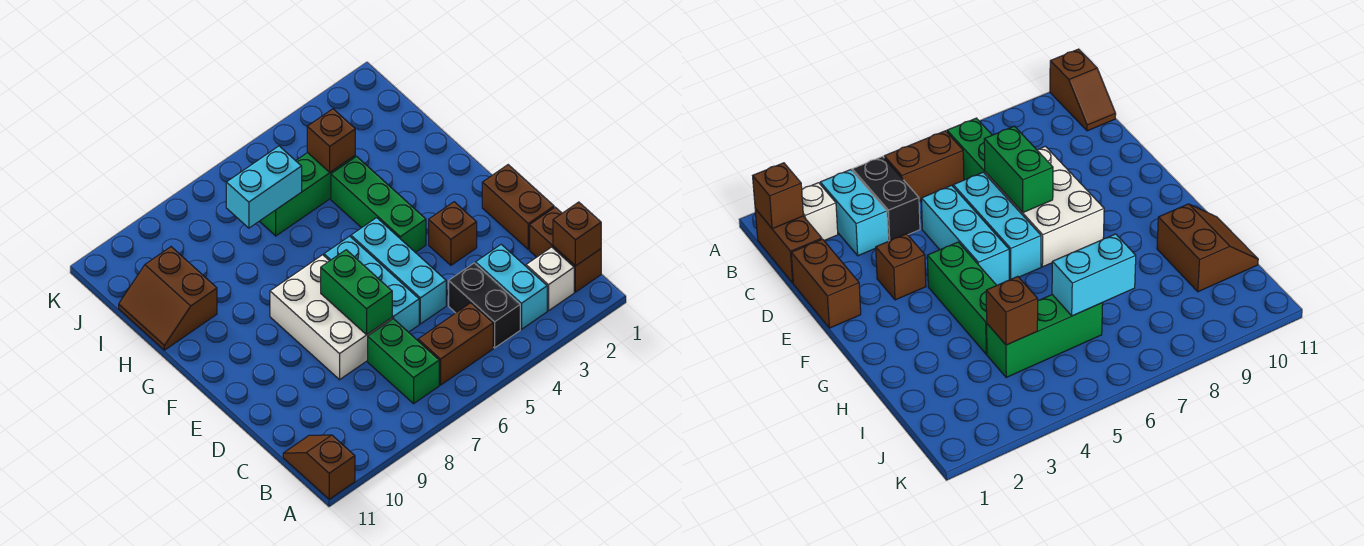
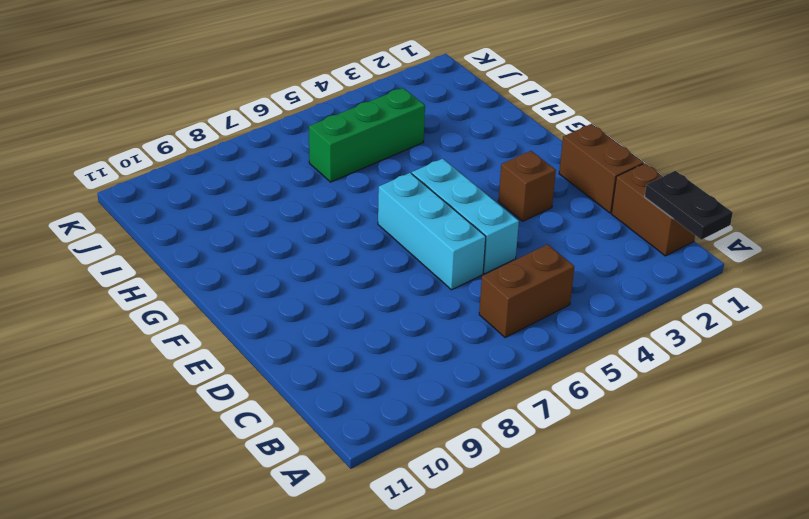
black plate A1:B1 level 2 -> brown brick B1 level 2
none -> brown slope A11:B11 level 1 top A
none -> white brick B2 level 1
none -> cyan brick B3:C3 level 1

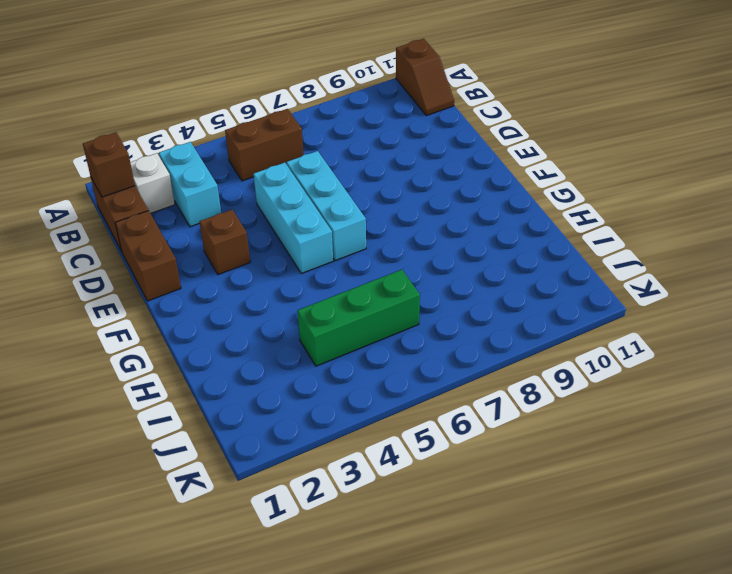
none -> black brick B4:C4 level 1
none -> green brick B7:C7 level 1
none -> white brick D7:F8 level 1

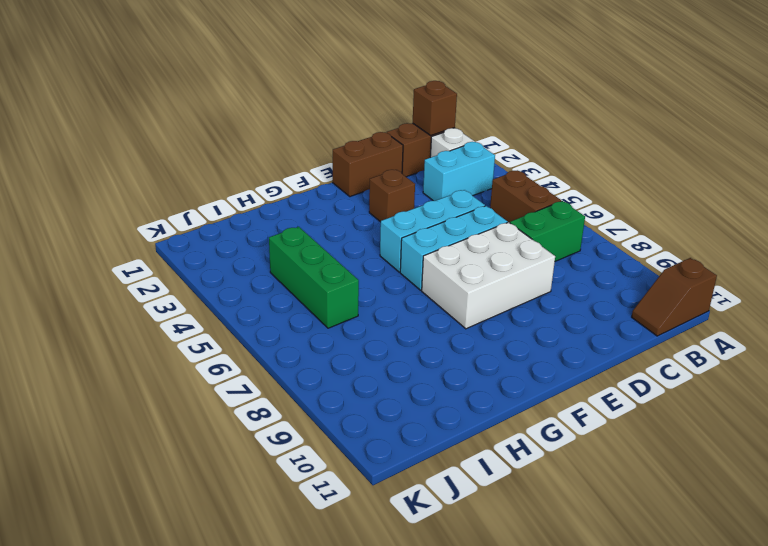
none -> black brick B4:C4 level 1
none -> green brick F4:H4 level 1
none -> brown slope H10:I11 level 1 top 10

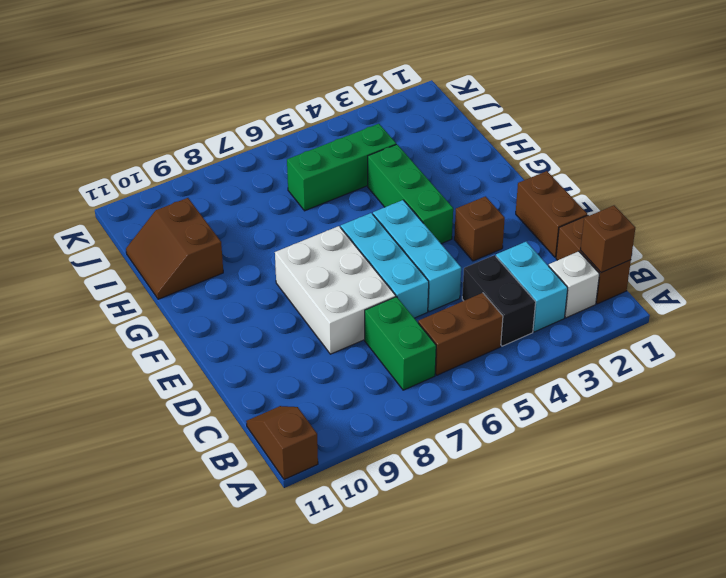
none -> green brick D7:E7 level 2
none -> brown brick I4 level 2
none -> cyan brick I6:I7 level 2

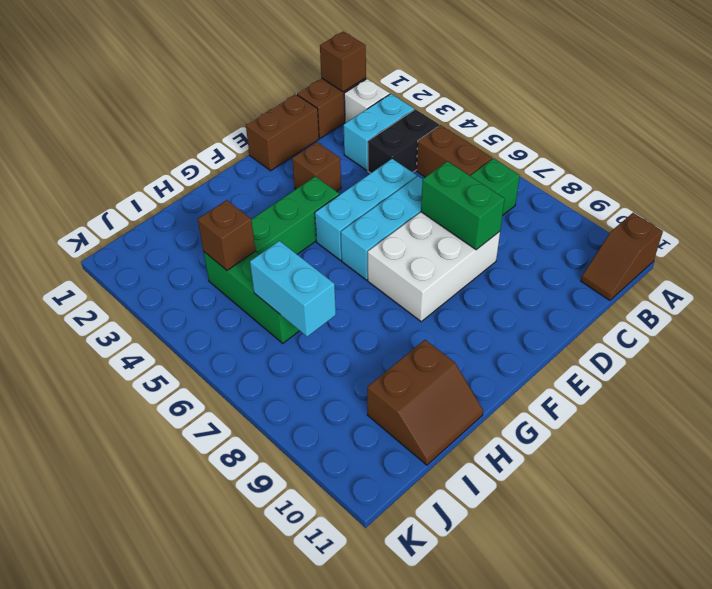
green brick D7:D8 level 2 -> green brick D7:E7 level 2

